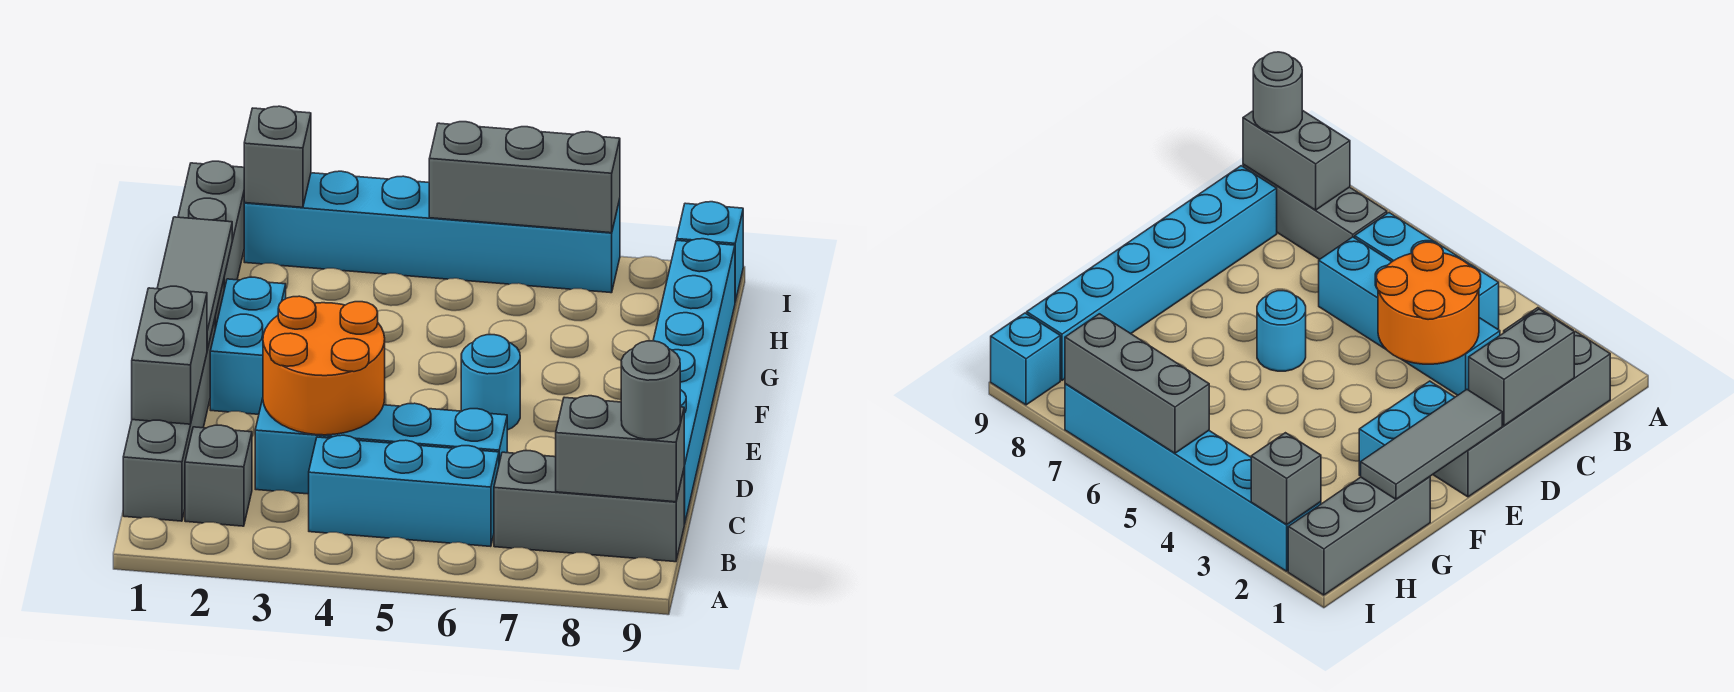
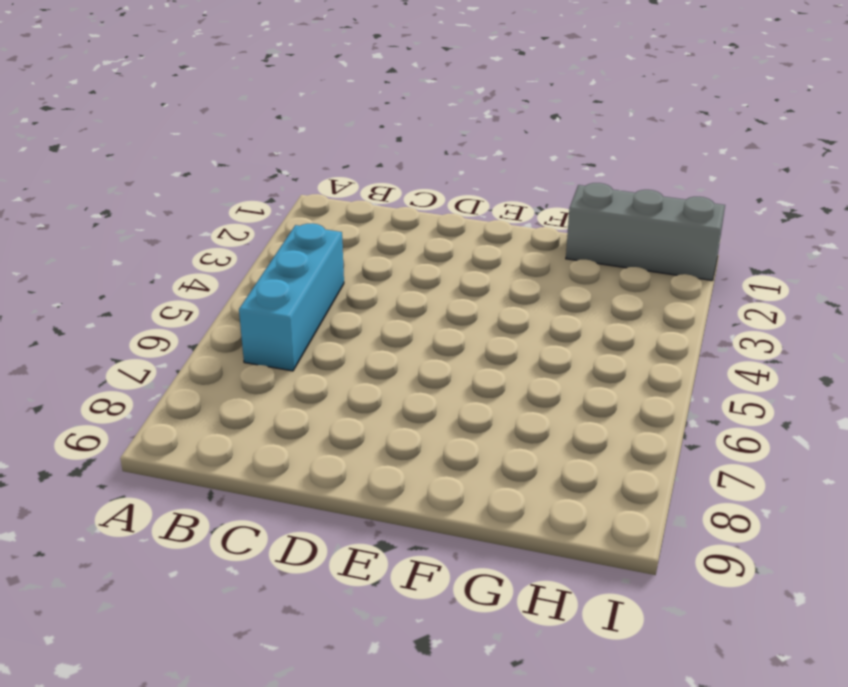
none -> grey brick B1:E1 level 1
none -> grey brick B2 level 1
none -> grey brick B7:B9 level 1

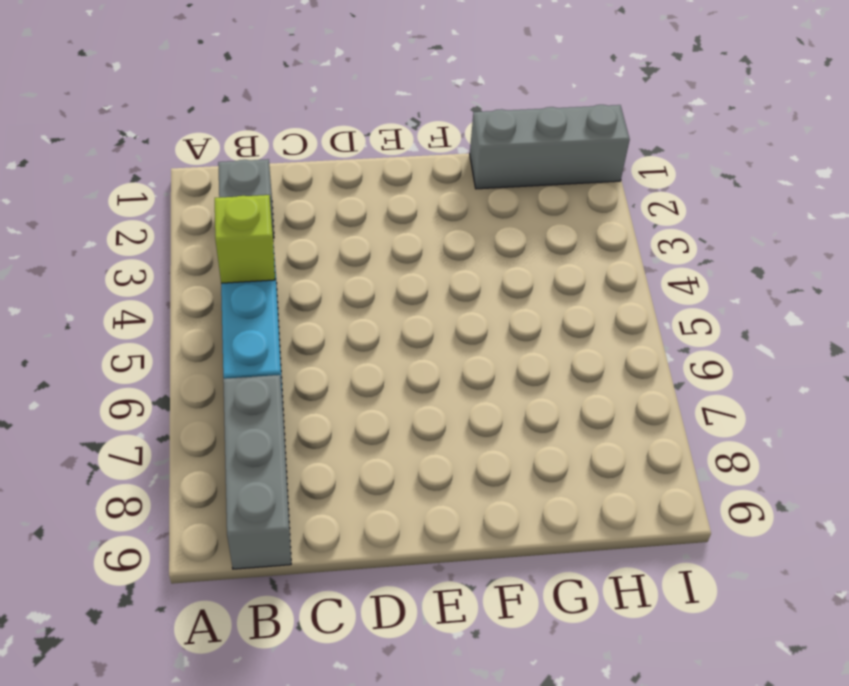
lime brick B4 level 2 -> none
none -> grey brick B1:E1 level 1
none -> cyan brick C3:C6 level 1
none -> cyan brick C9:H9 level 1

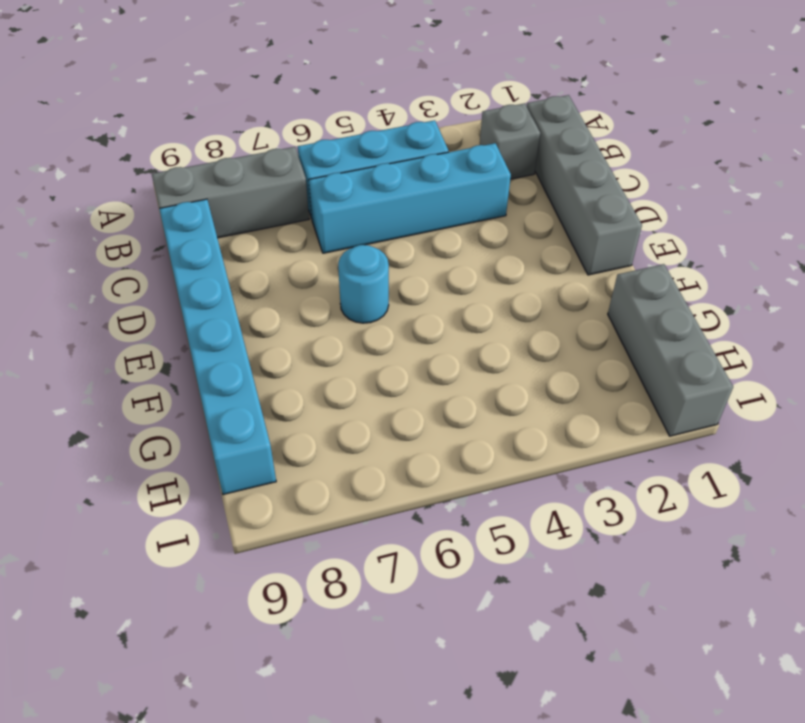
none -> cyan brick E2:F2 level 1
none -> cyan brick I2:I7 level 1
none -> cyan brick I9 level 1

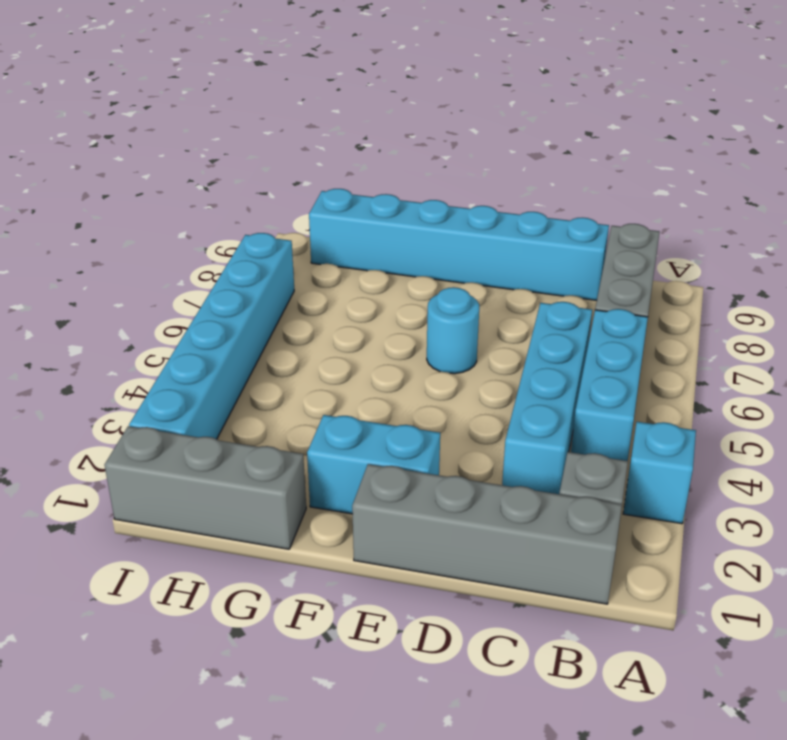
cyan brick A3 level 1 -> cyan brick I9 level 1
none -> grey brick B8:B9 level 2
none -> grey brick C1:D1 level 2
none -> orange round brick C3:D4 level 2

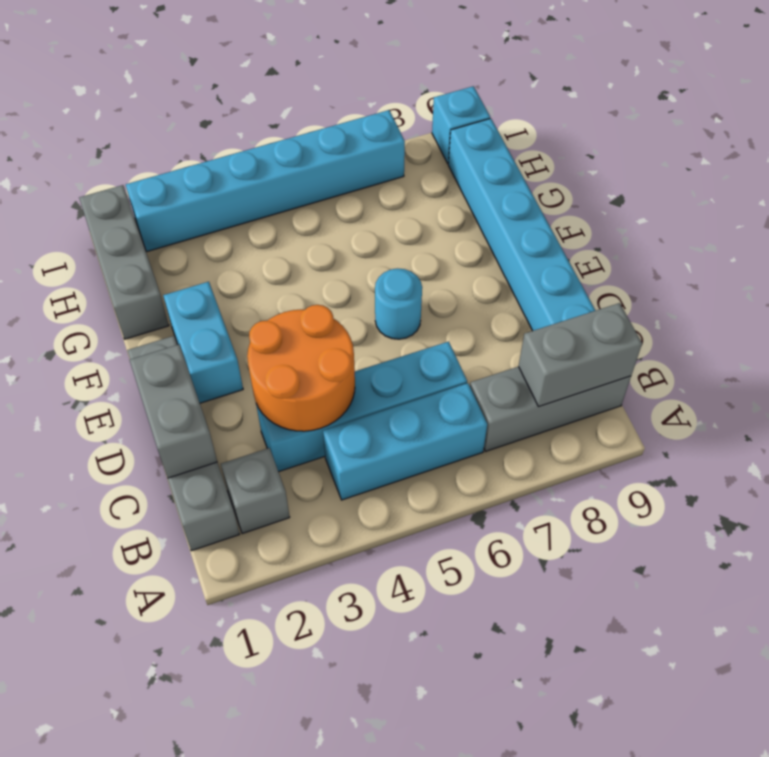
none -> grey tile E1:G1 level 2
none -> grey brick I2 level 2
none -> grey brick I5:I7 level 2

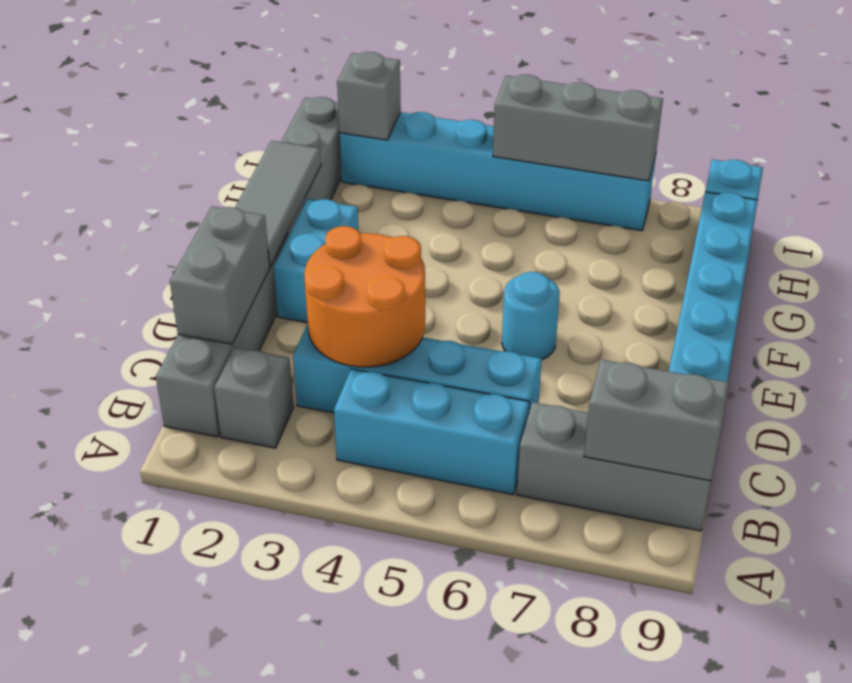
none -> grey round brick B9 level 3

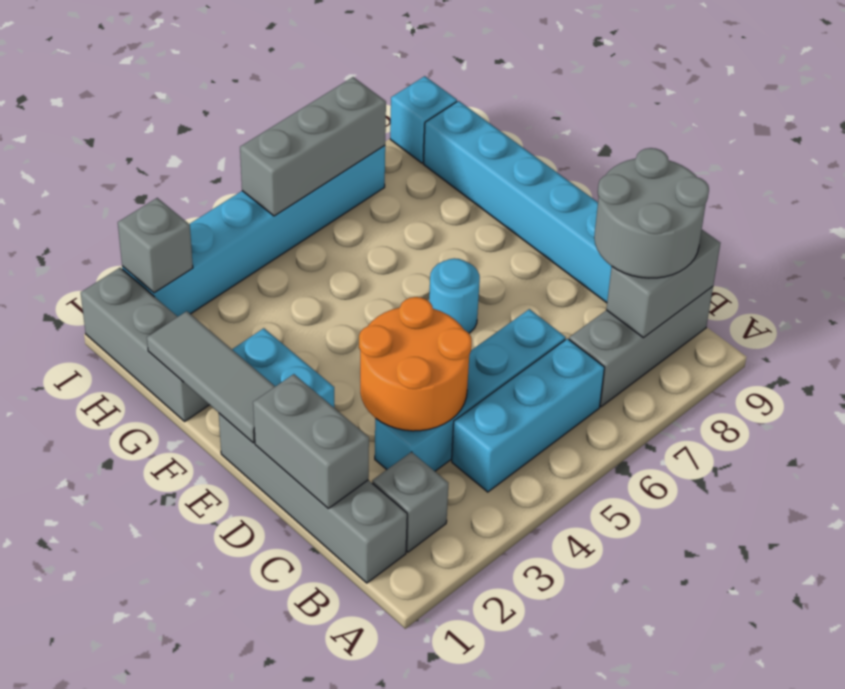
grey round brick B8:C9 level 3 -> grey round brick B9 level 3

